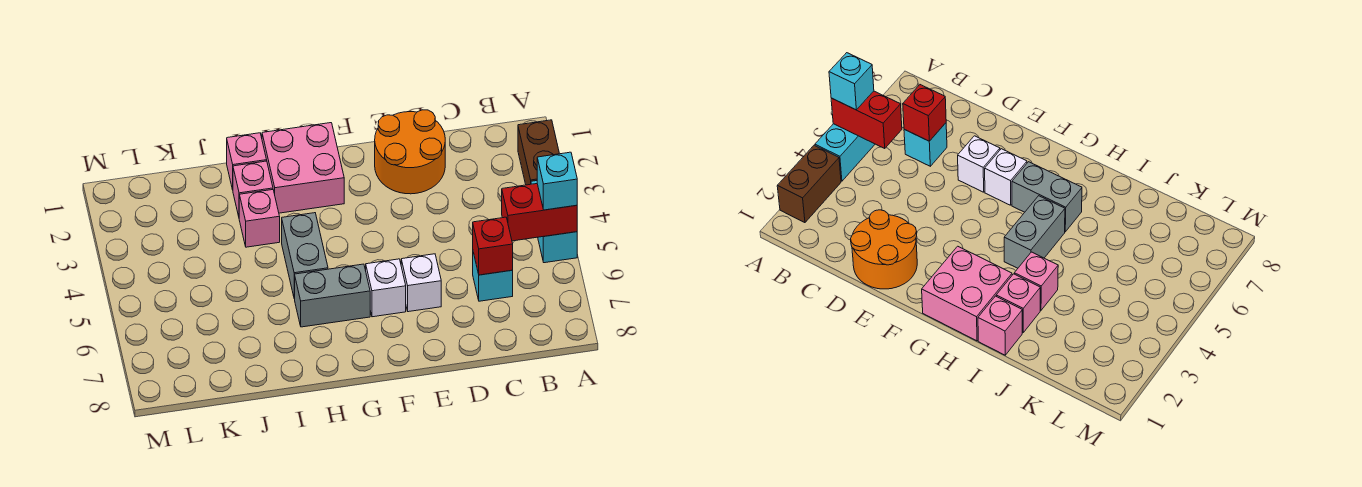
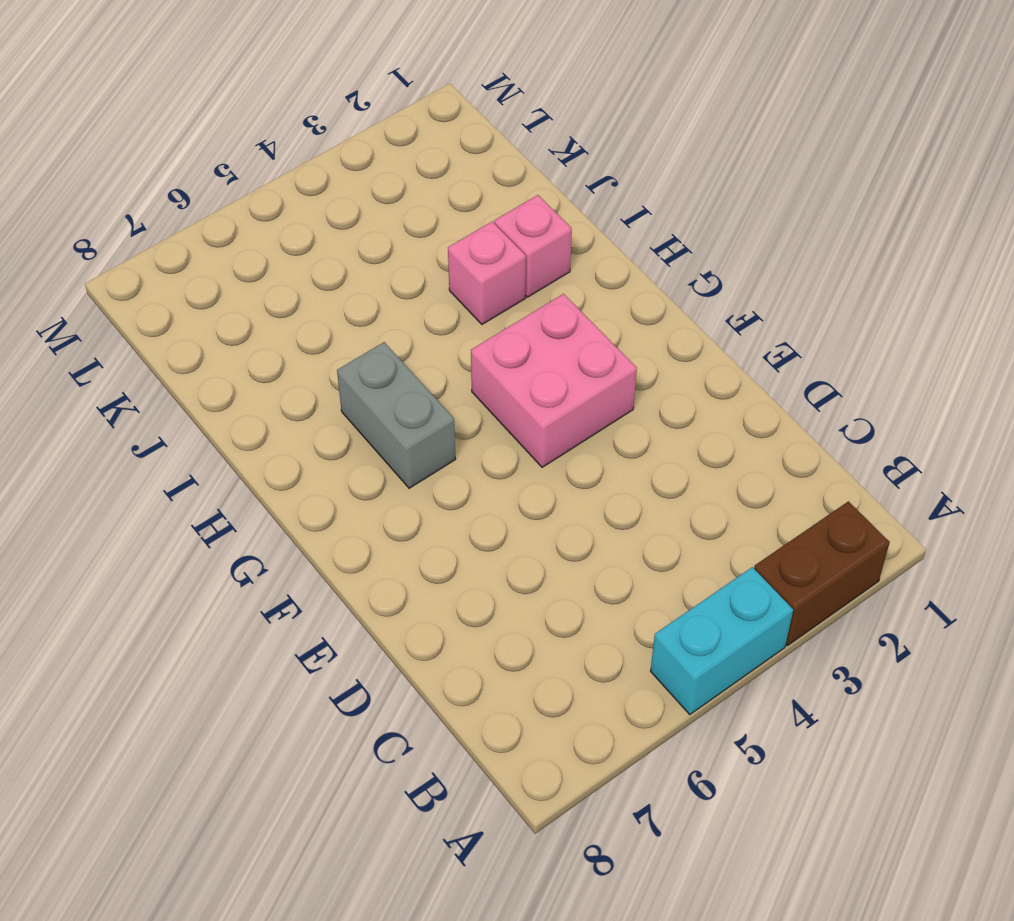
pink brick F3:G4 level 1 -> pink brick G1:H2 level 1
none -> cyan brick C6 level 1
none -> orange round brick D1:E2 level 1
none -> white brick E6 level 1

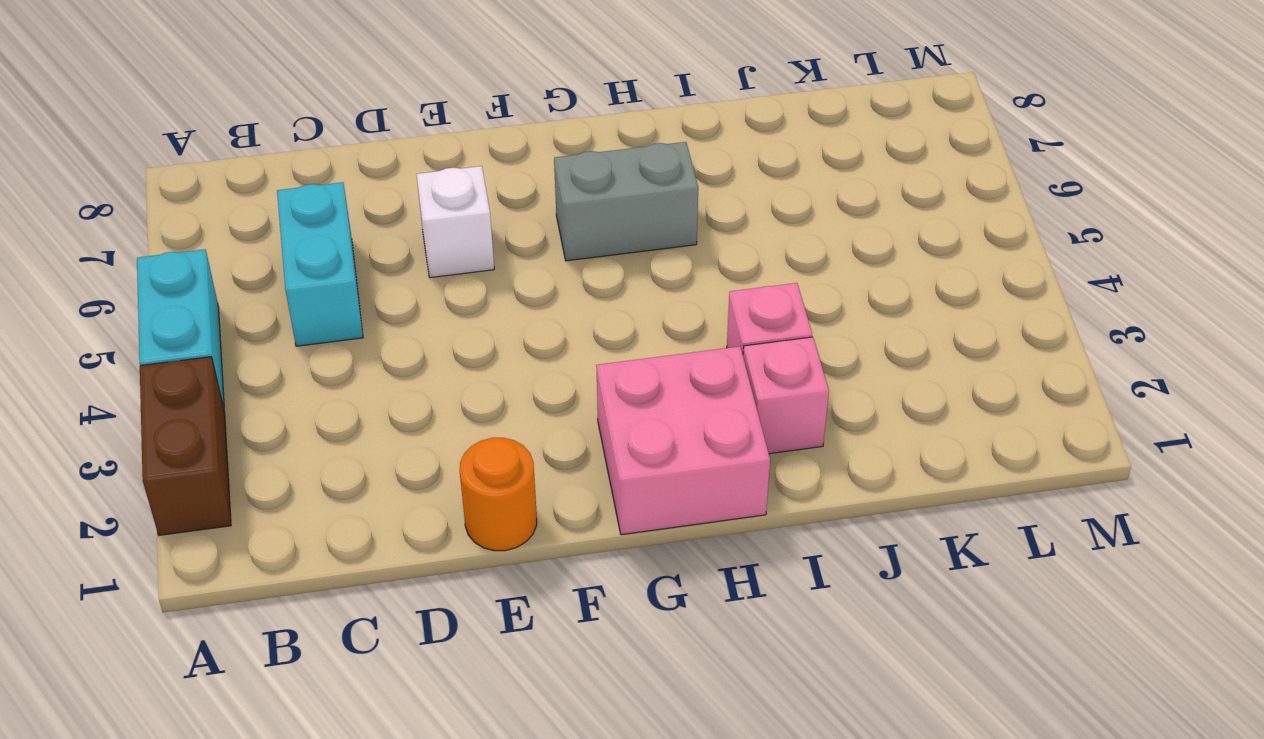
cyan brick C5:C6 level 1 -> cyan brick C6 level 1
orange round brick E1 level 1 -> orange round brick D1:E2 level 1
none -> white brick F6 level 1
none -> grey brick H4:H5 level 1
none -> pink brick I1 level 1

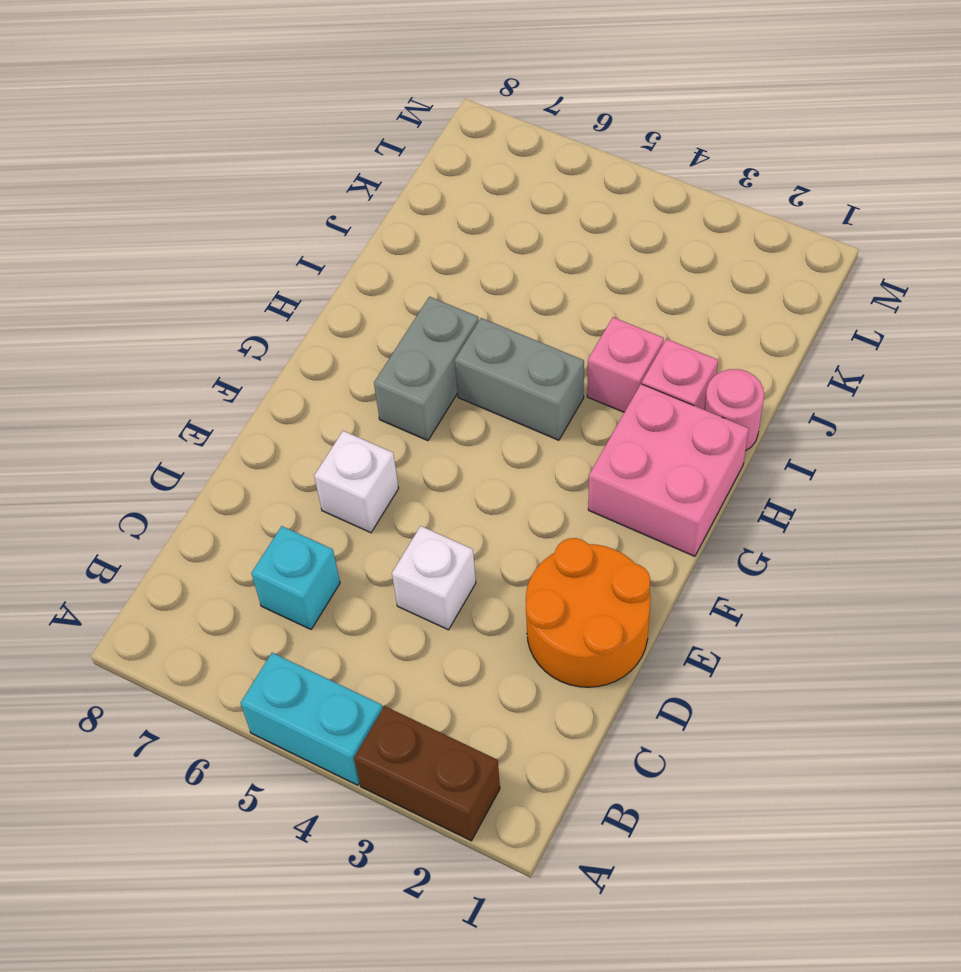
white brick D4 level 1 -> white brick F6 level 1
pink round brick I1 level 1 -> pink brick I1 level 1
none -> red brick A5:B5 level 2
none -> red brick C6 level 2
none -> cyan brick A5 level 3

